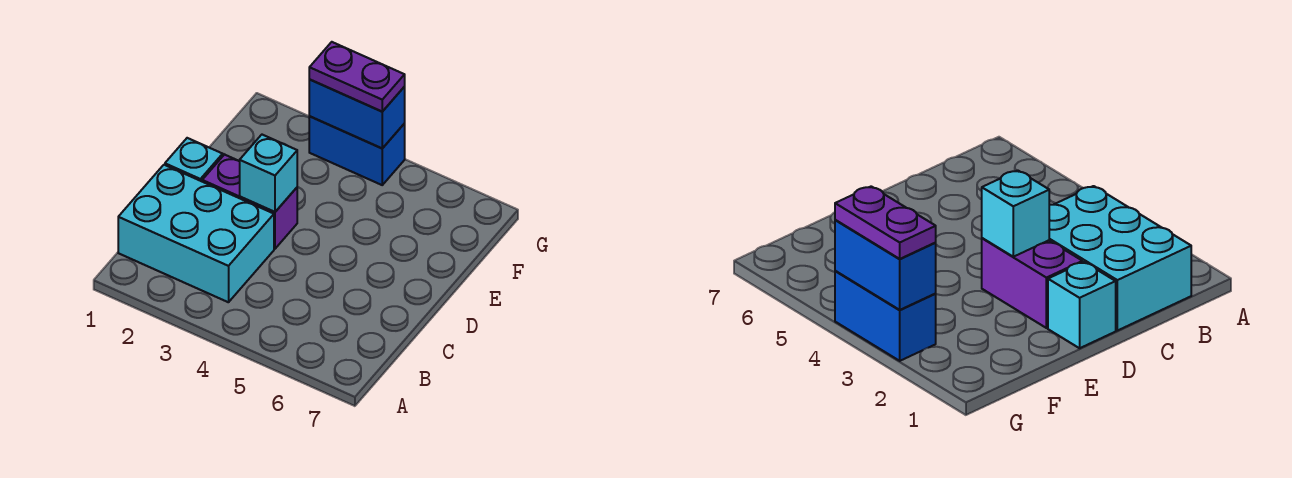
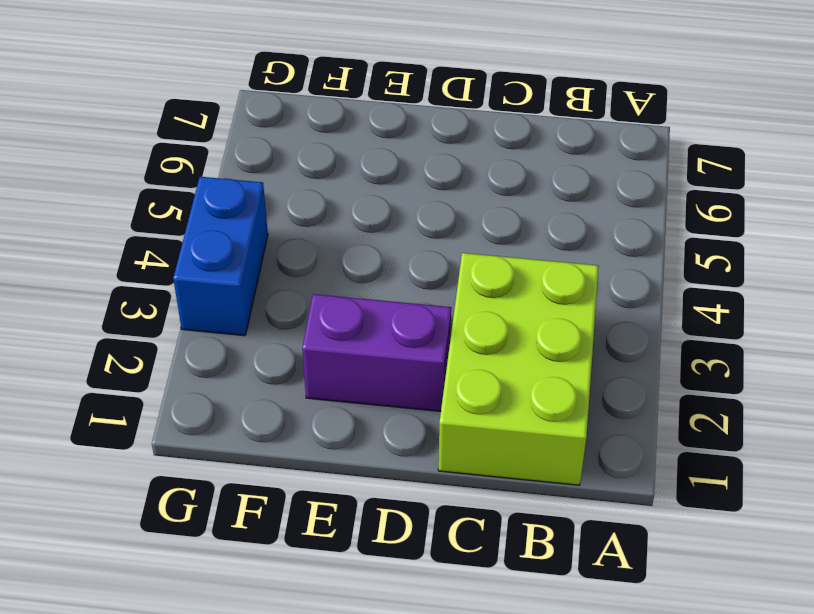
lime brick B1:C3 level 1 -> cyan brick B1:C3 level 1
purple brick D2:E2 level 1 -> purple brick D2:D3 level 1
none -> cyan brick D1 level 1
none -> cyan brick D3 level 2

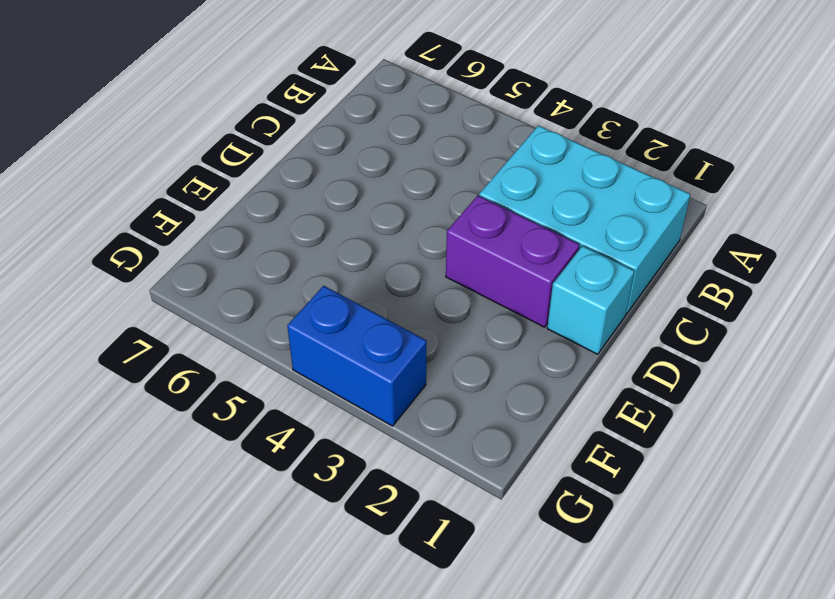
none -> cyan brick D3 level 2
none -> blue brick G3:G4 level 2

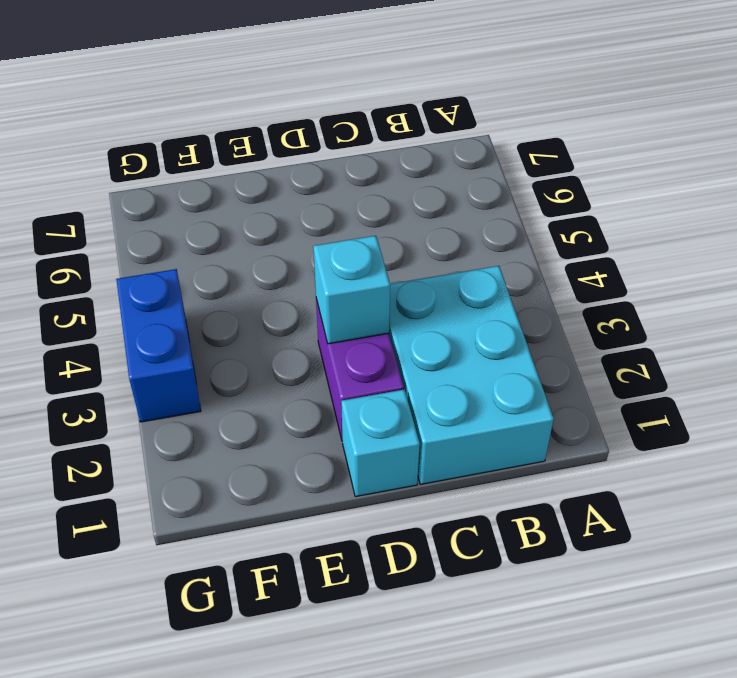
none -> blue brick G3:G4 level 2
none -> purple plate G3:G4 level 3

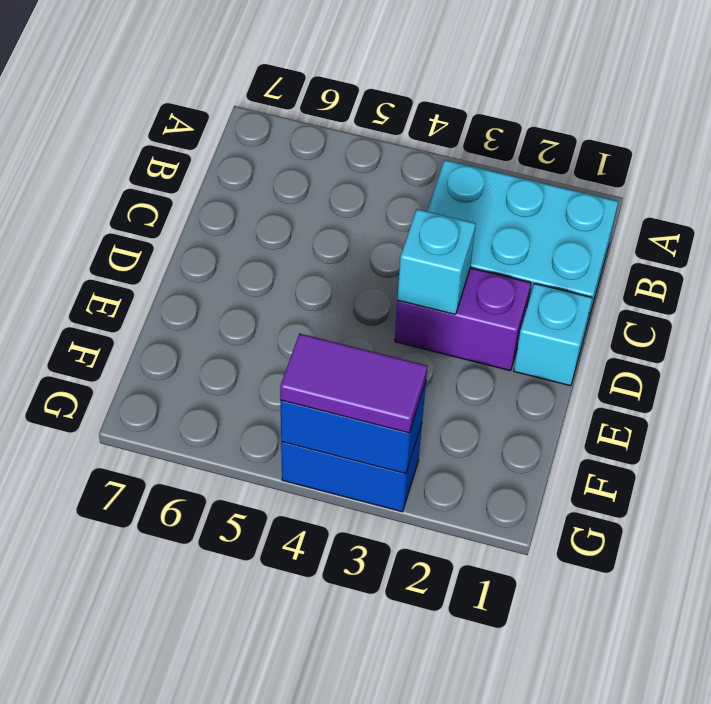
purple tile G3:G4 level 3 -> purple plate G3:G4 level 3

